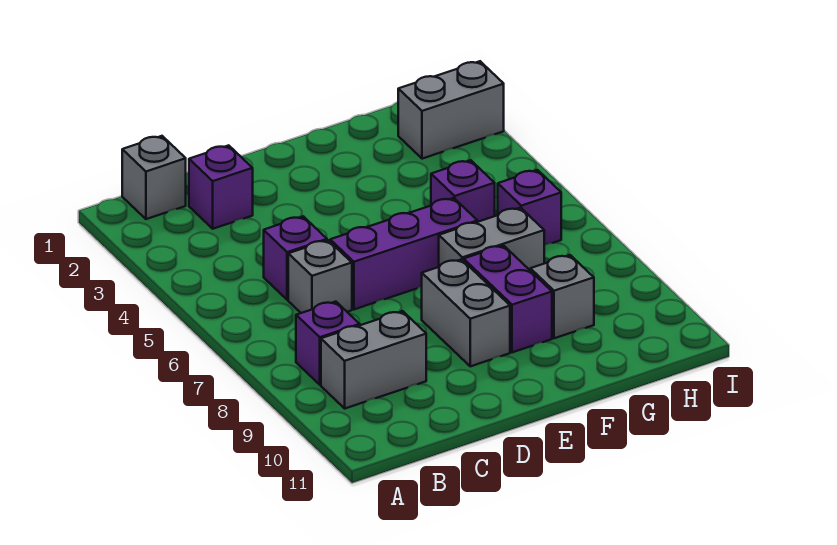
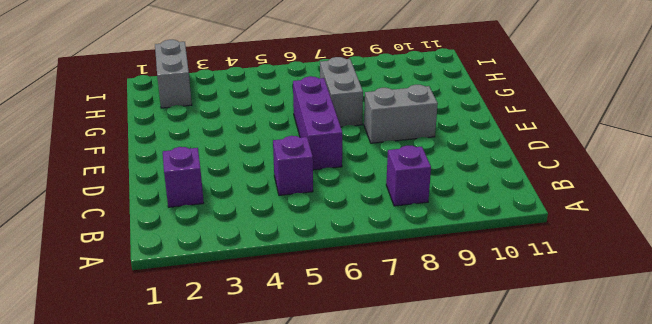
none -> grey brick B1 level 1
none -> grey brick B9:C9 level 1
none -> grey brick C6 level 1

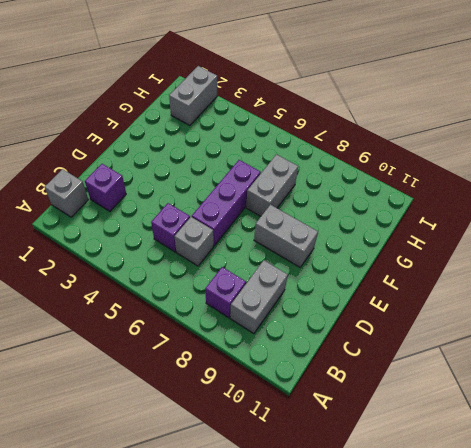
none -> purple brick F8:F9 level 1
none -> purple brick G5 level 1
none -> grey brick G9 level 1

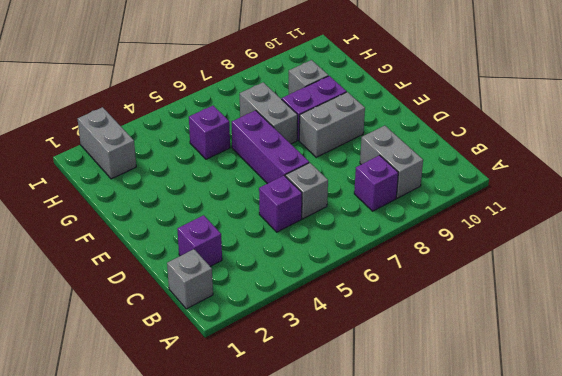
none -> purple brick H6 level 1

